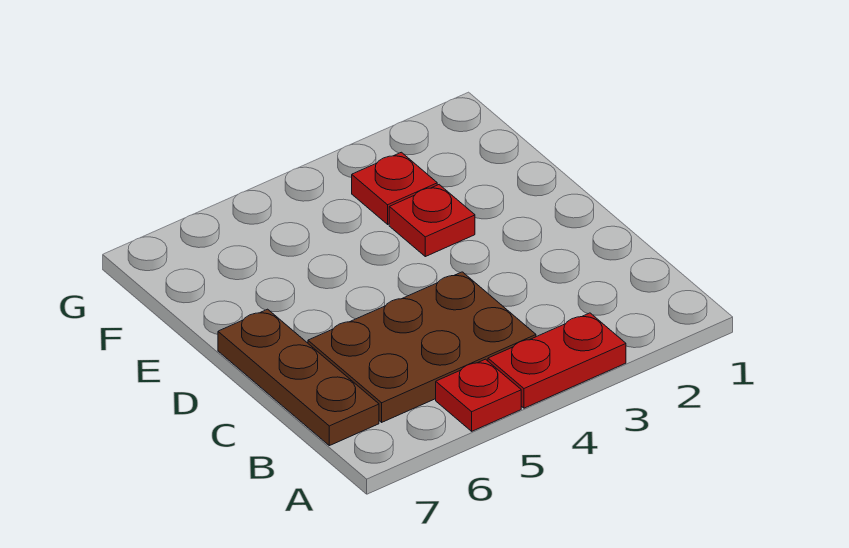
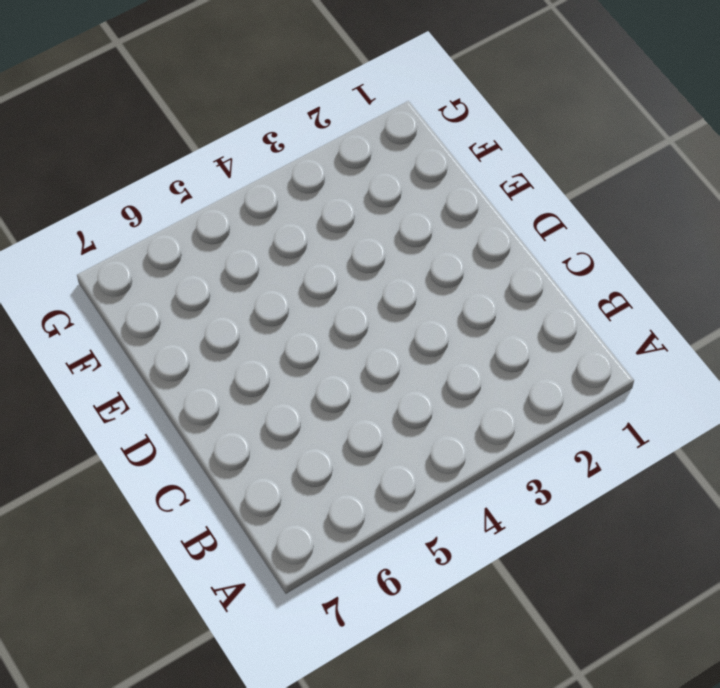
none -> red plate A3:A4 level 1
none -> red plate A5 level 1

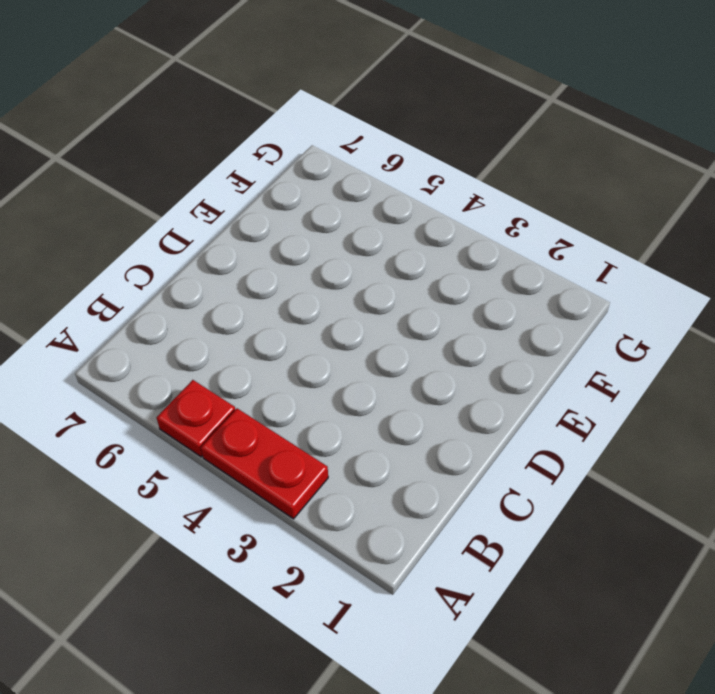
none -> brown plate B4:C6 level 1
none -> brown plate B7:D7 level 1

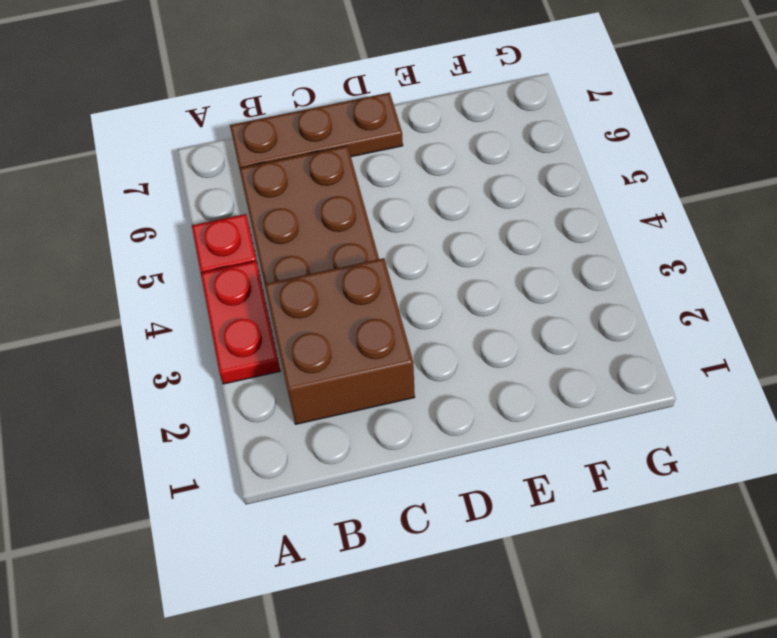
brown brick B2:C3 level 1 -> none
none -> red plate E3 level 1
none -> red plate F3 level 1

